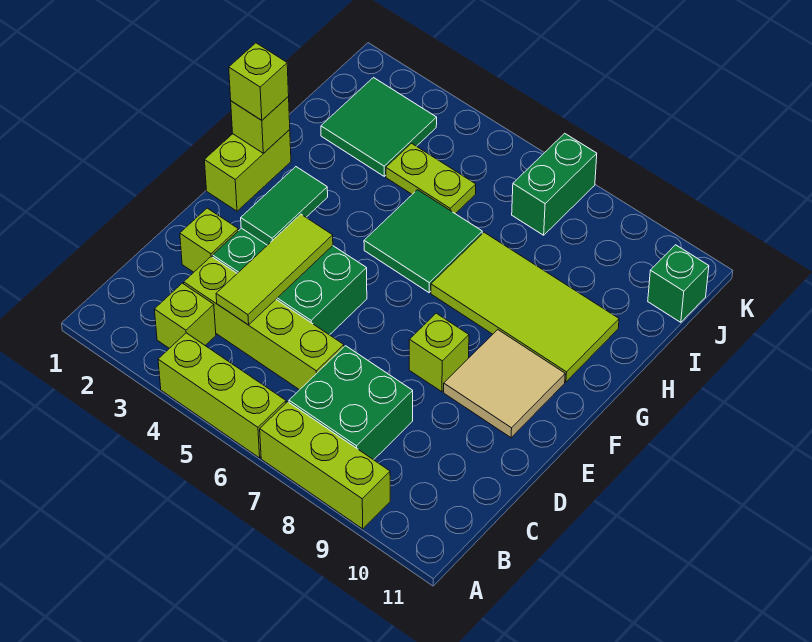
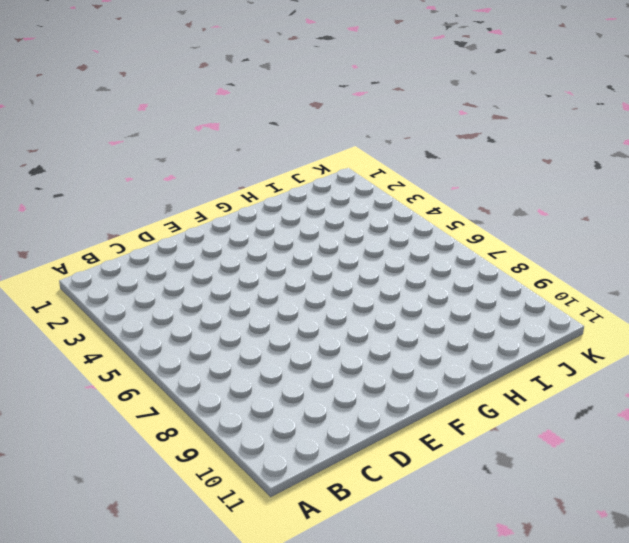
none -> lime brick A4:A6 level 1
none -> lime brick A7:A9 level 1
none -> lime brick B3 level 1

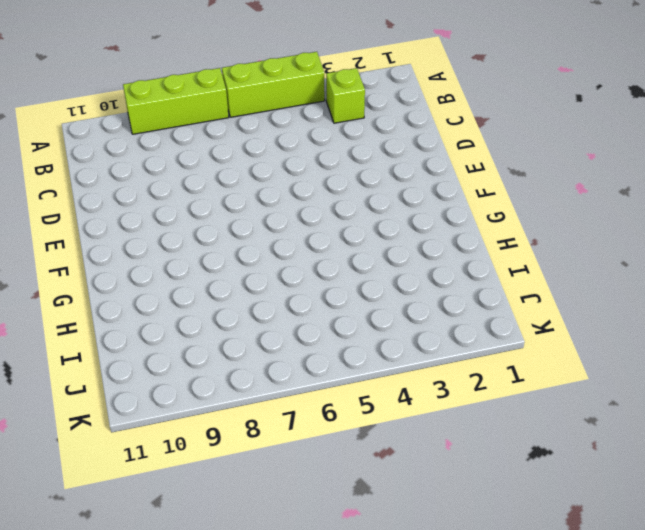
none -> green brick B7:C8 level 1
none -> lime brick C3:C6 level 1
none -> lime brick D2 level 1

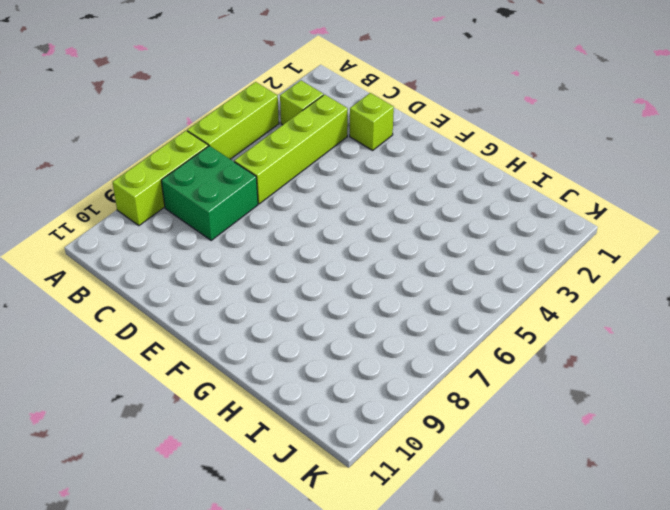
none -> green brick D3:E5 level 1
none -> lime brick E8 level 1
none -> tan tile E9:F10 level 1

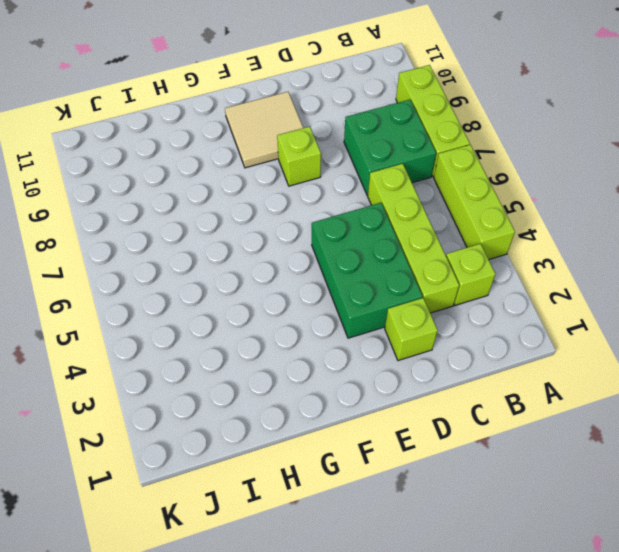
none -> lime brick F1:G1 level 1
none -> green tile G5:H6 level 1
none -> lime tile G7:H10 level 1

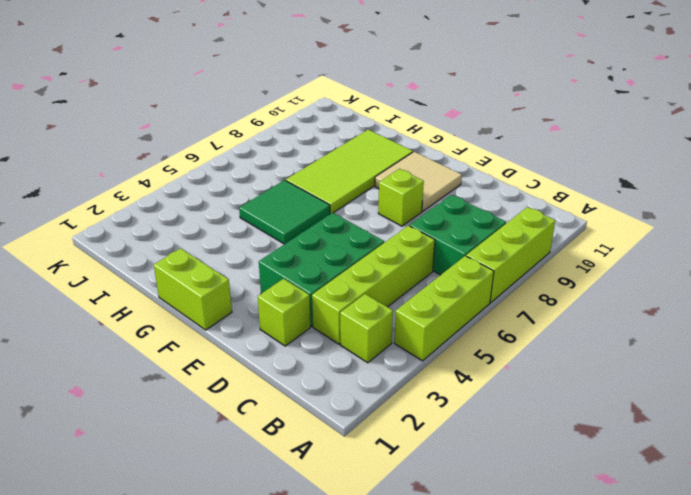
none -> green tile I2:J3 level 1
none -> lime plate I4:I5 level 1
none -> green brick J7:K7 level 1

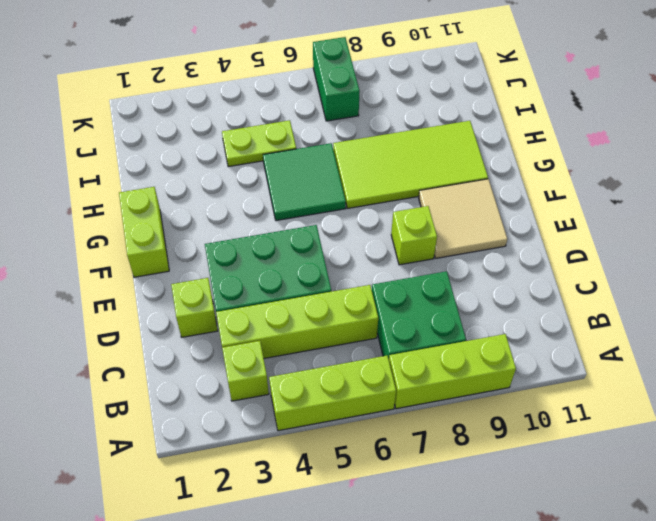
none -> green tile I2:J3 level 1
none -> green brick J11 level 1
none -> lime tile C4:E4 level 2

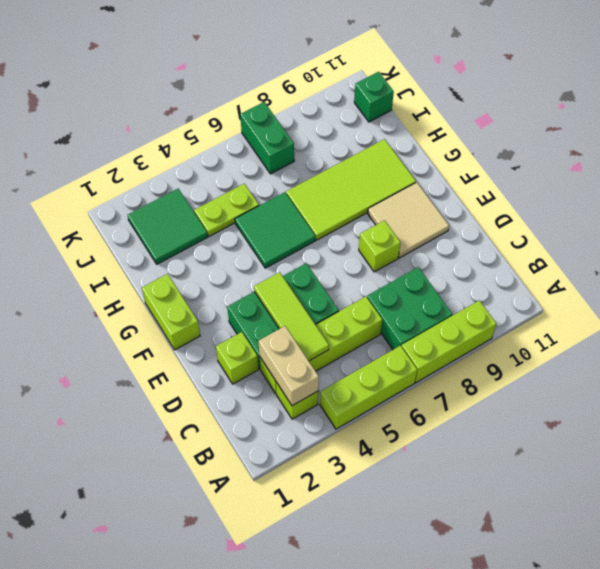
tan brick B3:C3 level 2 -> none
none -> green tile E3:F3 level 2
none -> lime brick G1 level 2
none -> lime brick G1 level 3

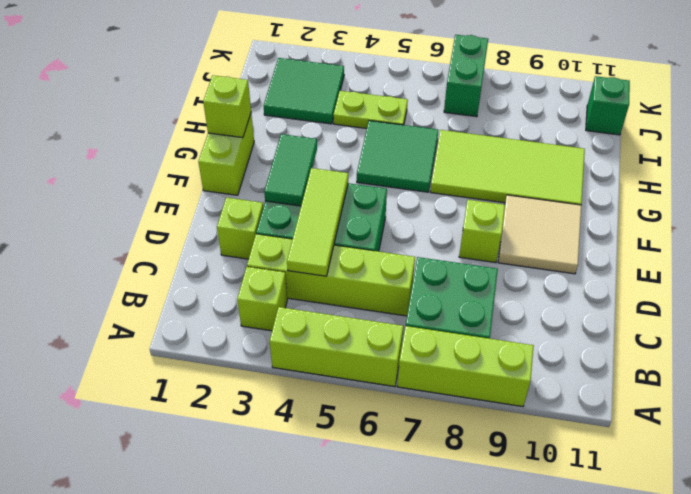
none -> lime brick G1 level 3

